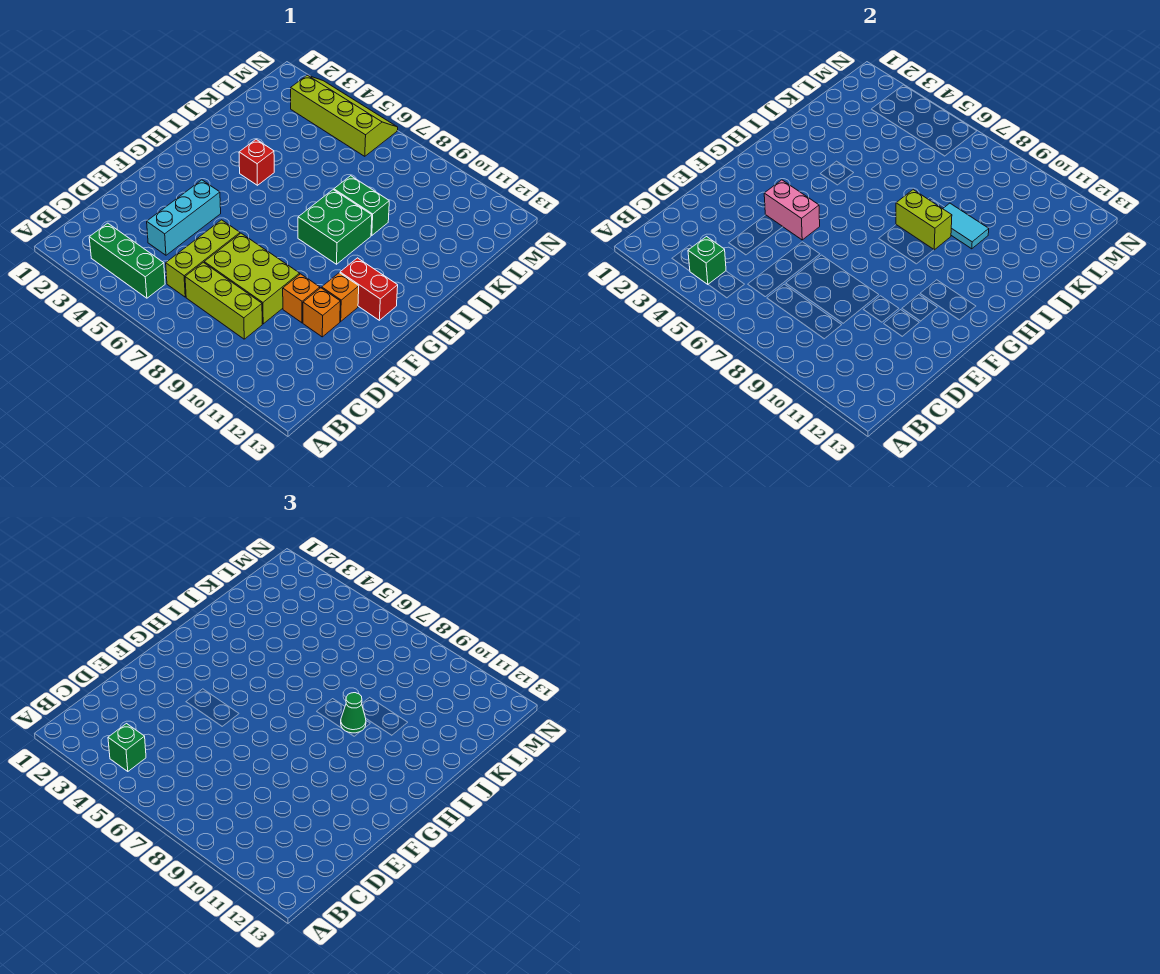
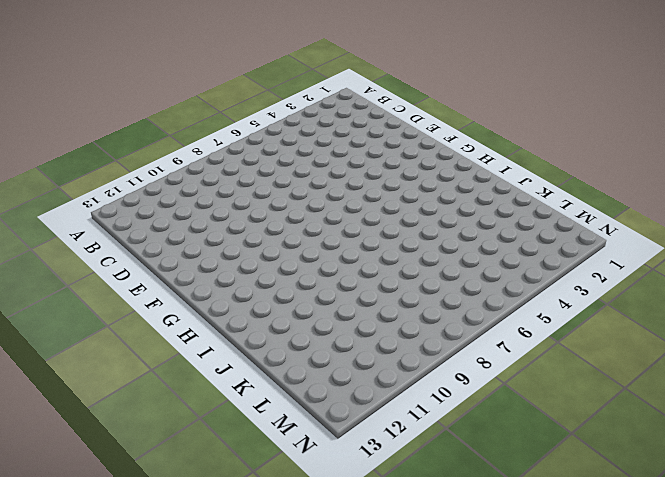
none -> green brick B3:B5 level 1
none -> lime brick C6:E6 level 1
none -> lime brick C7:C9 level 1

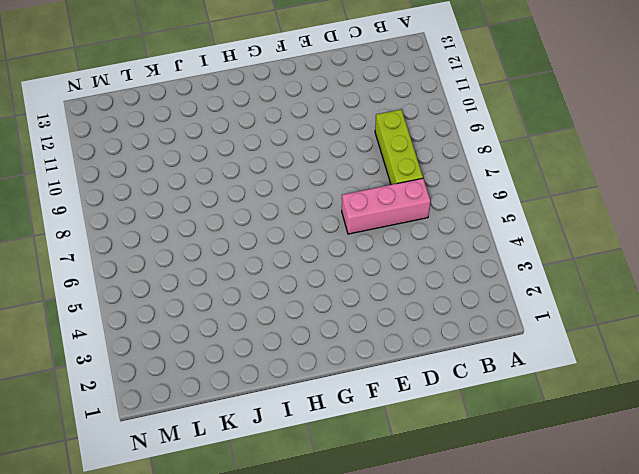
pink brick C6:E6 level 1 -> lime brick C6:E6 level 1
none -> green brick B3:B5 level 1
none -> cyan brick D4:F4 level 1
none -> lime brick D7:E9 level 1

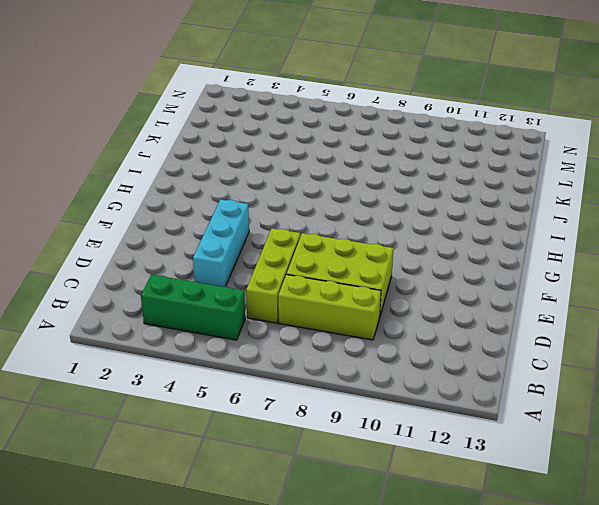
none -> orange brick E10 level 1
none -> orange brick E11 level 1
none -> orange brick F11 level 1

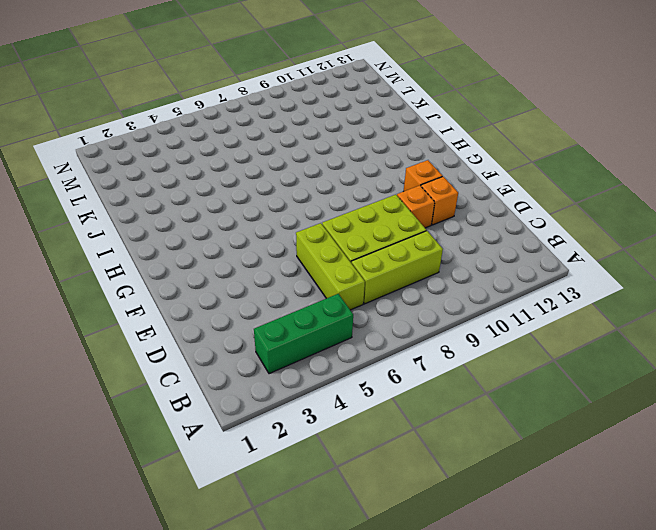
none -> cyan brick D4:F4 level 1
none -> red brick G11:G12 level 1
none -> green brick H8:I9 level 1

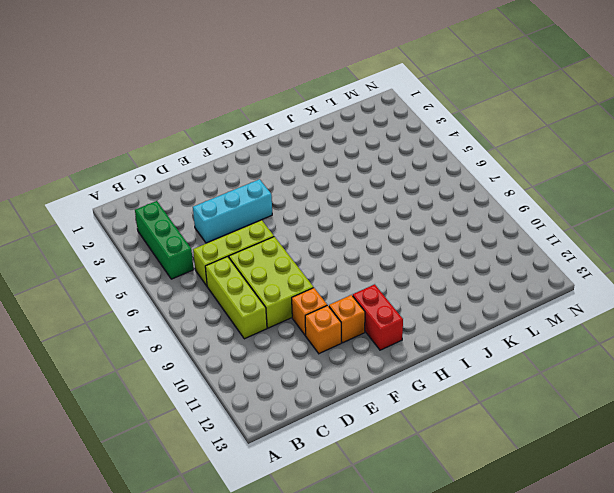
none -> green brick H8:I9 level 1
none -> red brick I4 level 1
none -> green brick J8:J9 level 1

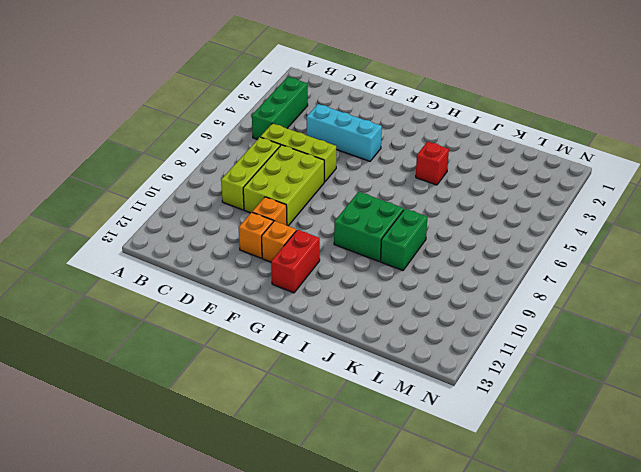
none -> lime slope M3:N6 level 1 top M
none -> green brick B4 level 2
none -> pink brick F4:F5 level 2

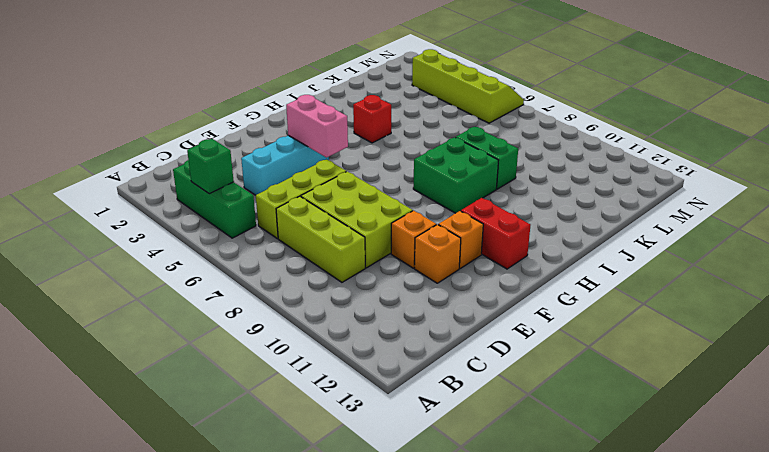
none -> lime brick I8:I9 level 2
none -> cyan tile J9:J10 level 2
none -> green brick B4 level 3

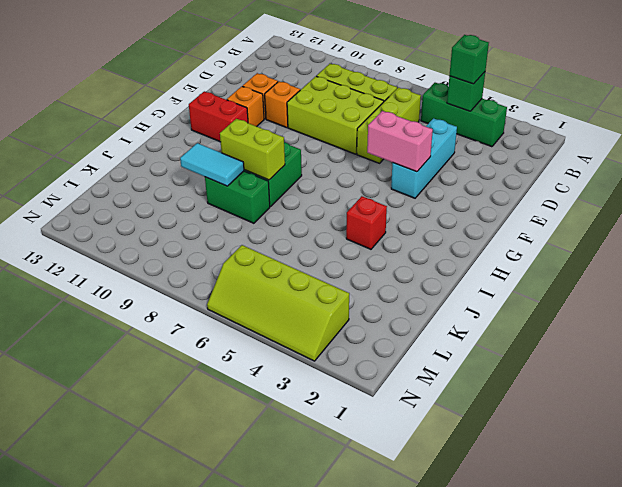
none -> green cone I9 level 3

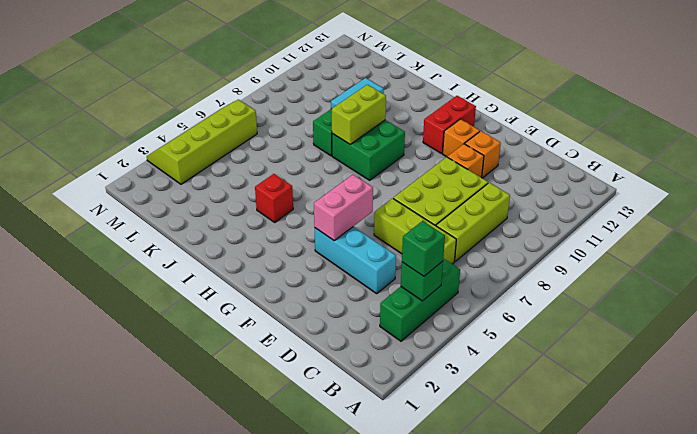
none -> green cone I9 level 3

